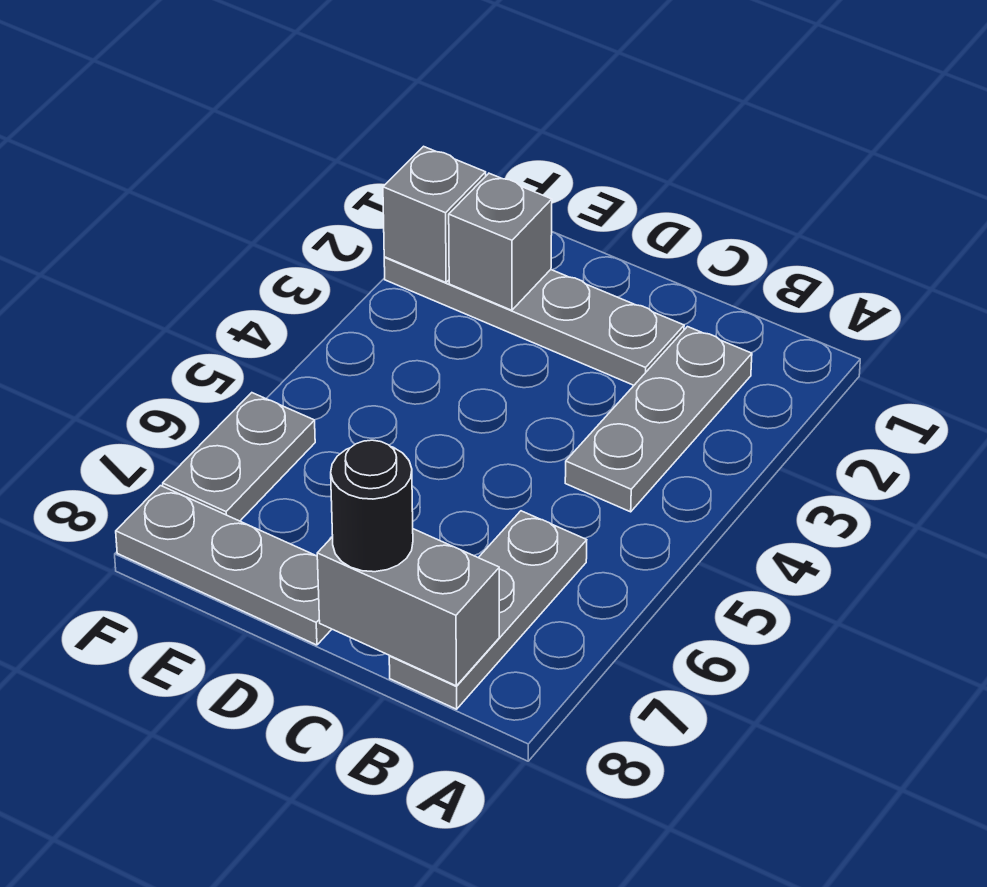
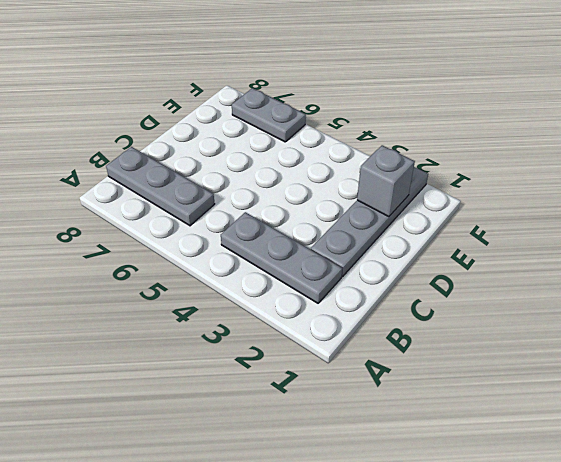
none -> grey plate D8:F8 level 1
none -> grey brick B8:C8 level 2

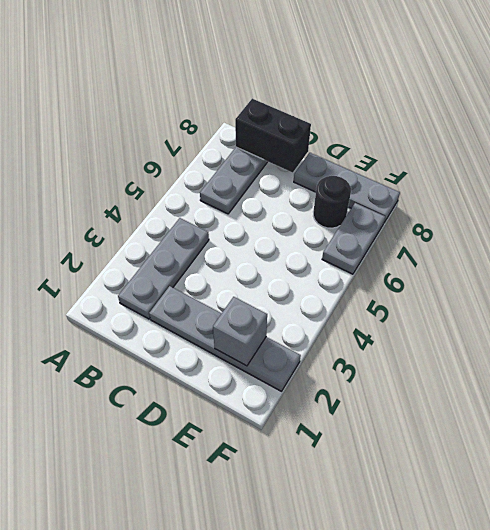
black brick B8:C8 level 2 -> grey brick B8:C8 level 2
black round brick E7 level 1 -> black round brick C8 level 3
none -> grey brick F2 level 2

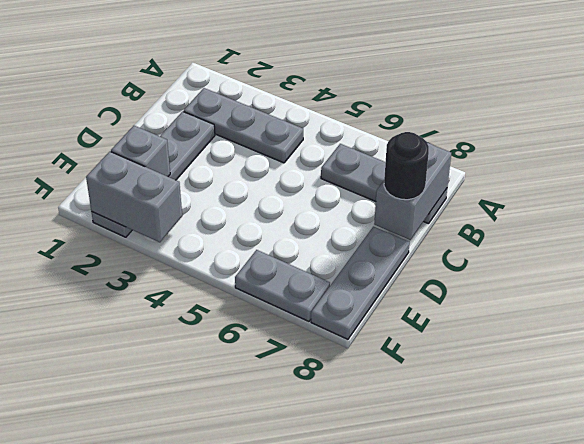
grey brick F2:F3 level 2 -> grey brick F2 level 2

